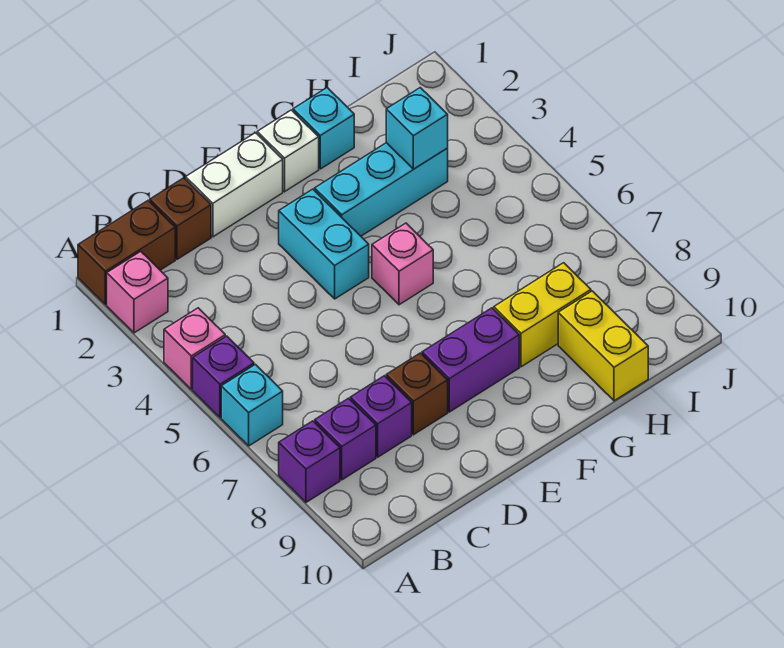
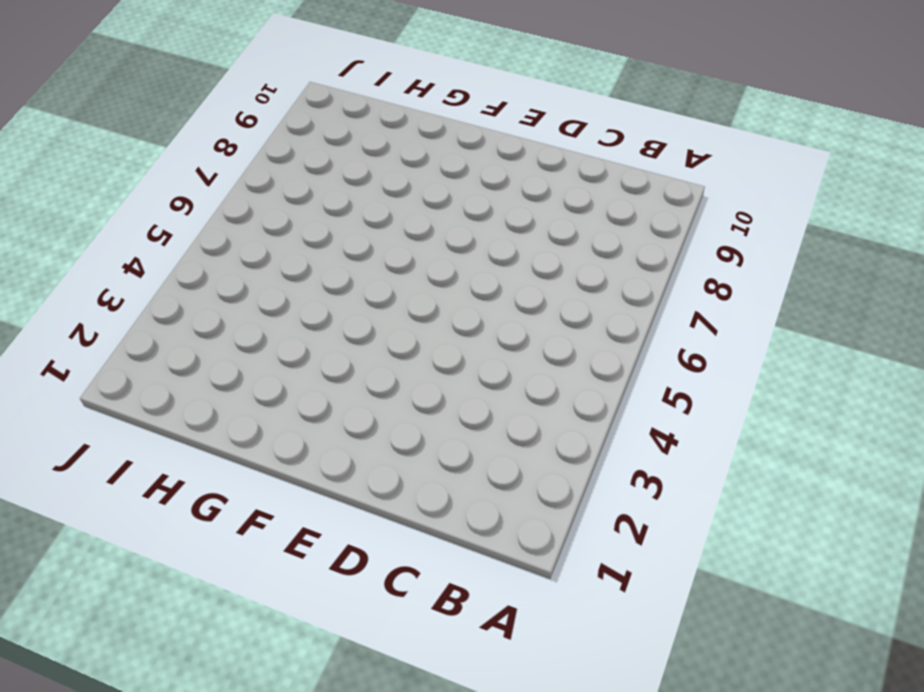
none -> brown brick A1:B1 level 1
none -> pink brick A2 level 1
none -> pink brick A4 level 1

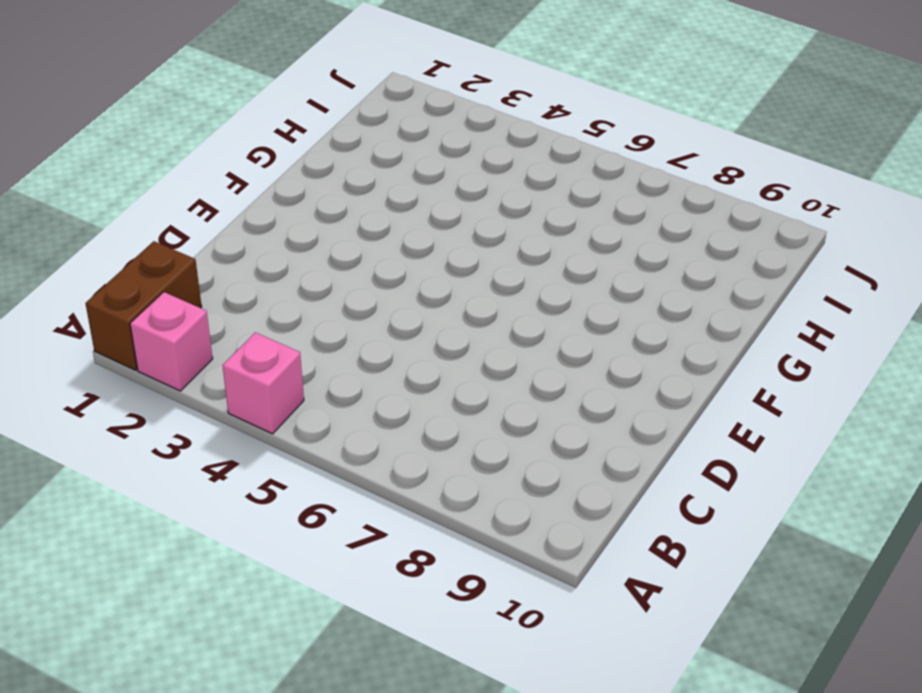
none -> purple brick A5 level 1
none -> cyan brick A6 level 1
none -> purple brick A8 level 1

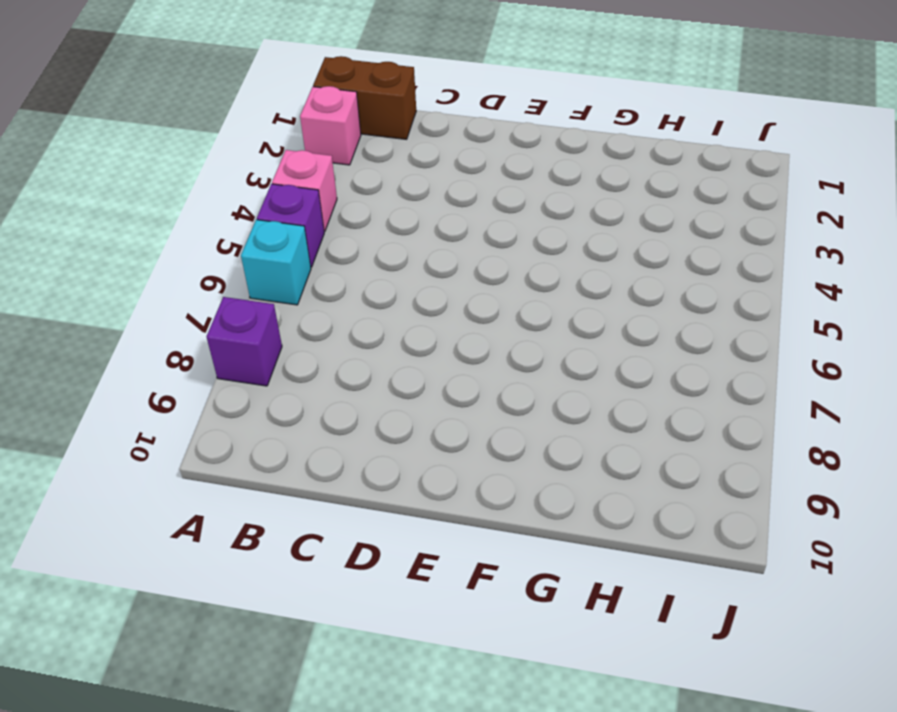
none -> purple brick B8 level 1
none -> brown brick C1 level 1
none -> purple brick C8 level 1

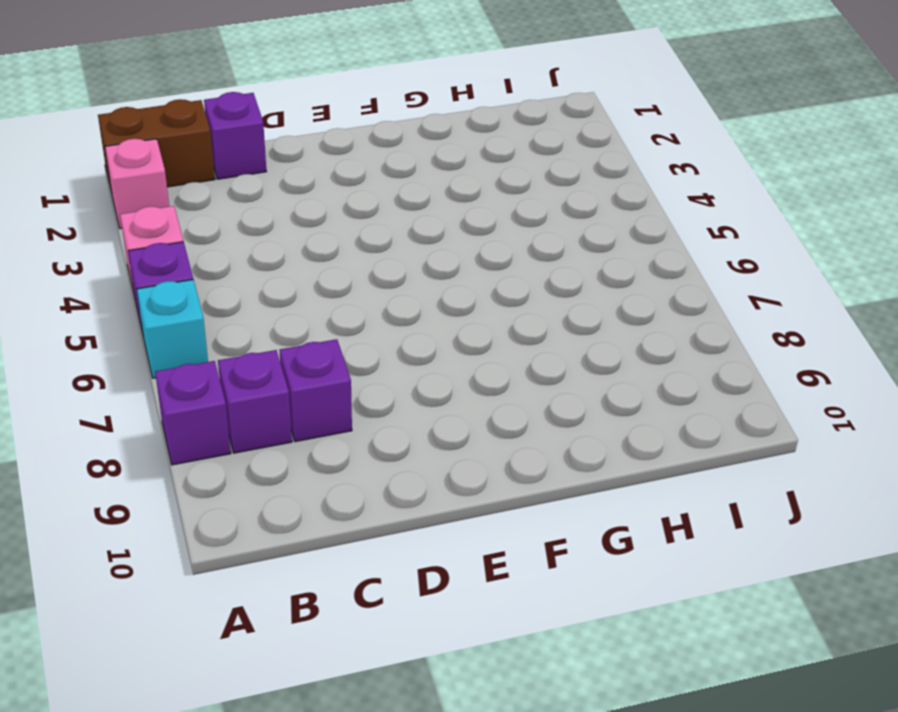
purple brick C1 level 1 -> brown brick C1 level 1
none -> white brick D1:E1 level 1
none -> brown brick D8 level 1
none -> cyan brick E3:E4 level 1

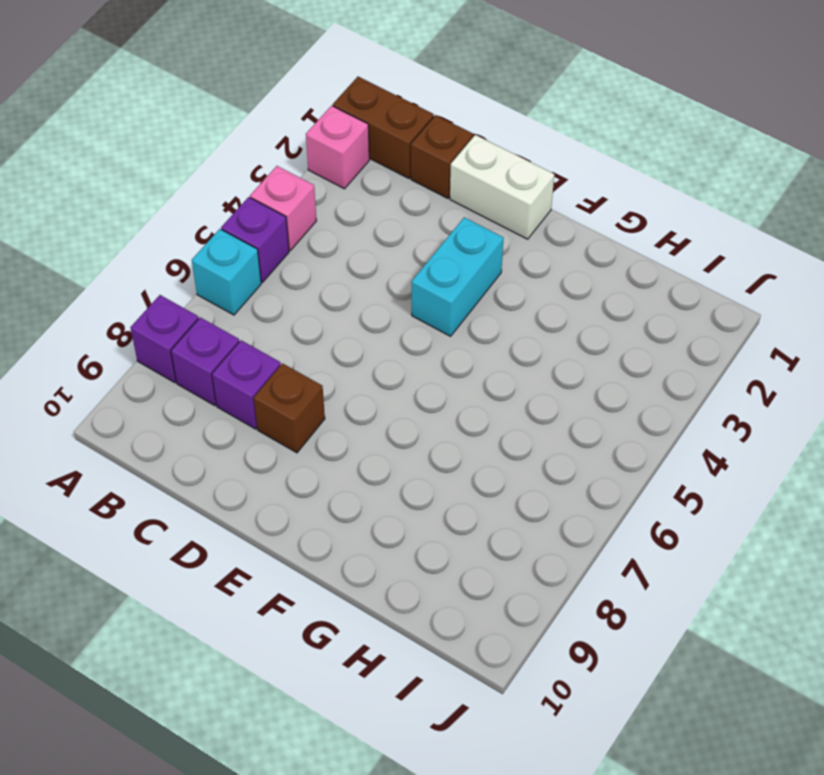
none -> purple brick E8:F8 level 1
none -> white brick F1 level 1
none -> cyan brick F3:H3 level 1

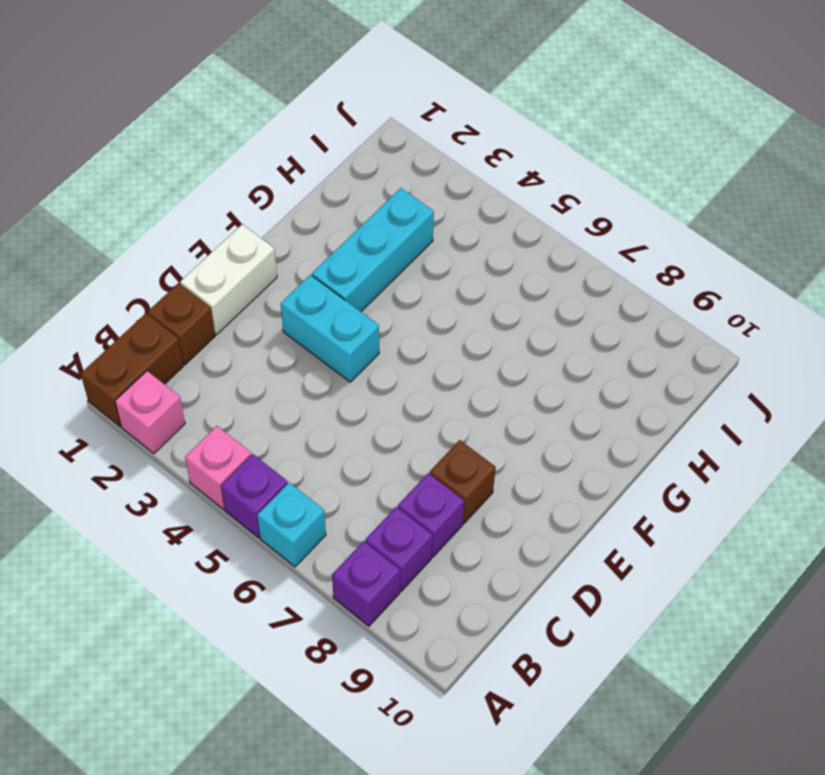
none -> purple brick E8:F8 level 1
none -> white brick F1 level 1
none -> pink brick F5 level 1

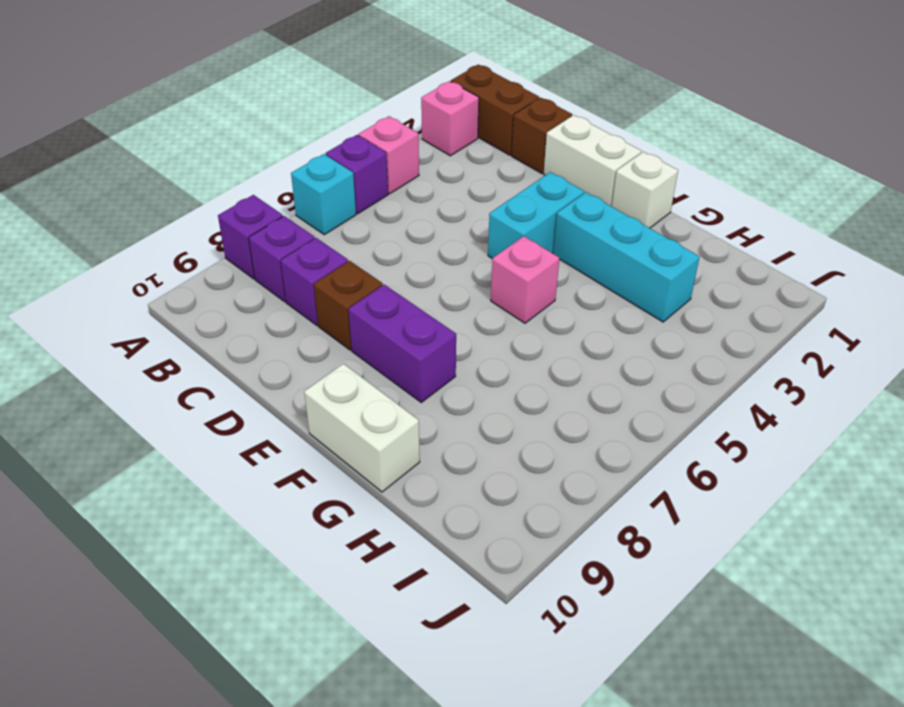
white brick F10:G10 level 1 -> none
none -> cyan brick G1 level 1
none -> yellow brick G8:H8 level 1
none -> yellow brick H9:H10 level 1

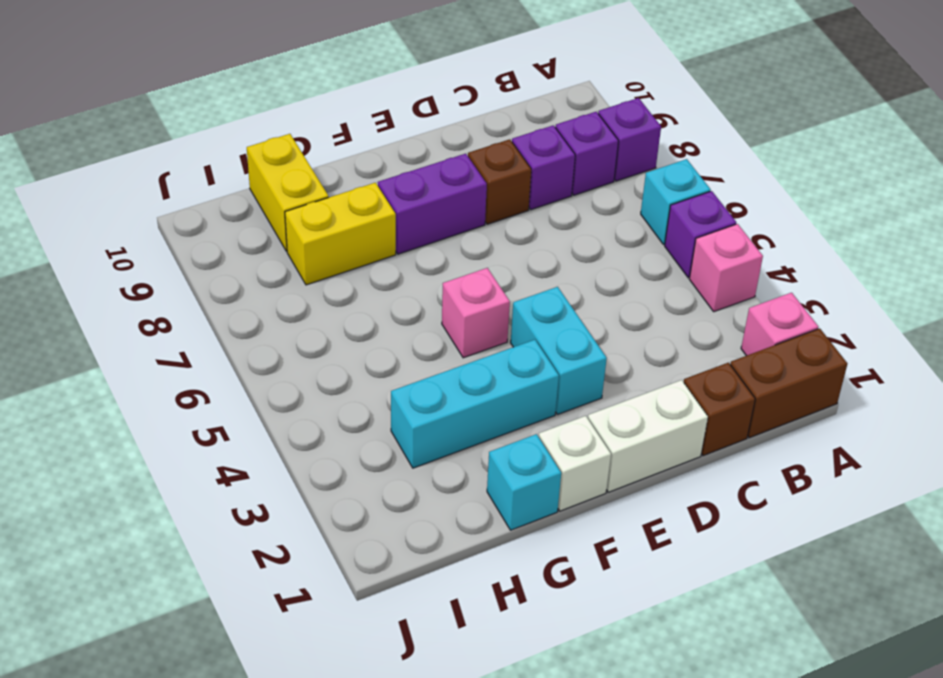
none -> cyan brick H3 level 2

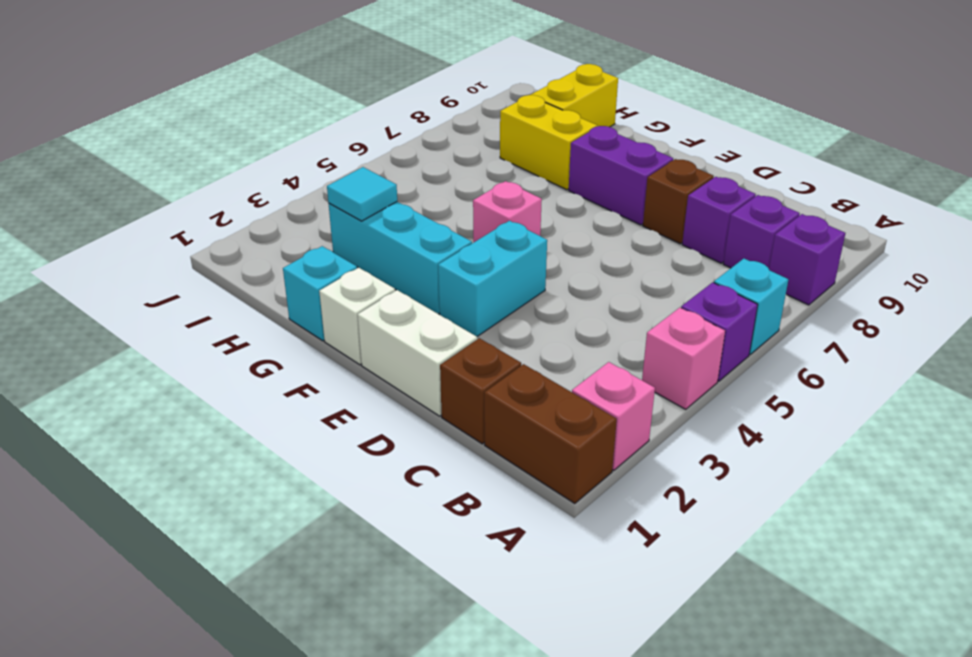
cyan tile H3 level 2 -> cyan brick H3 level 2

